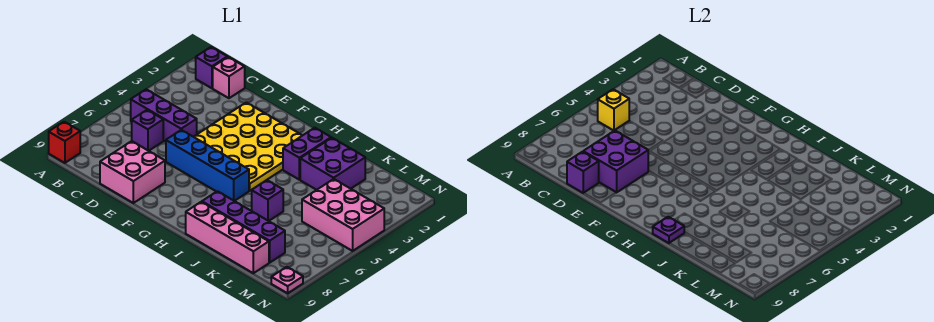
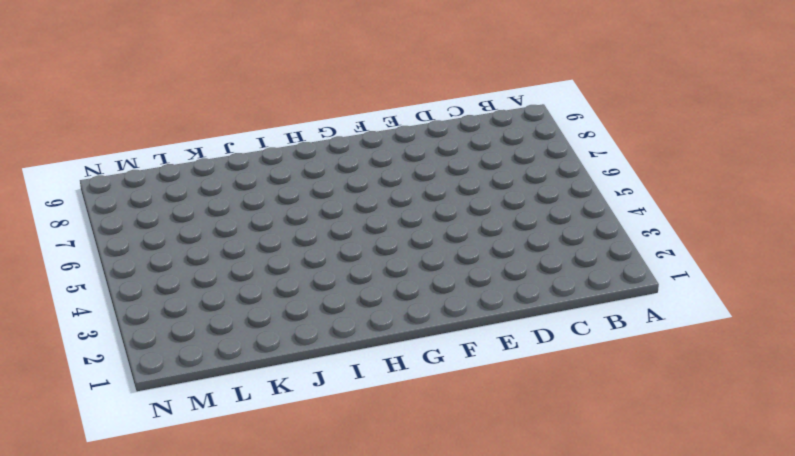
none -> red brick A9 level 1
none -> purple brick B1 level 1
none -> purple brick B5:D5 level 1

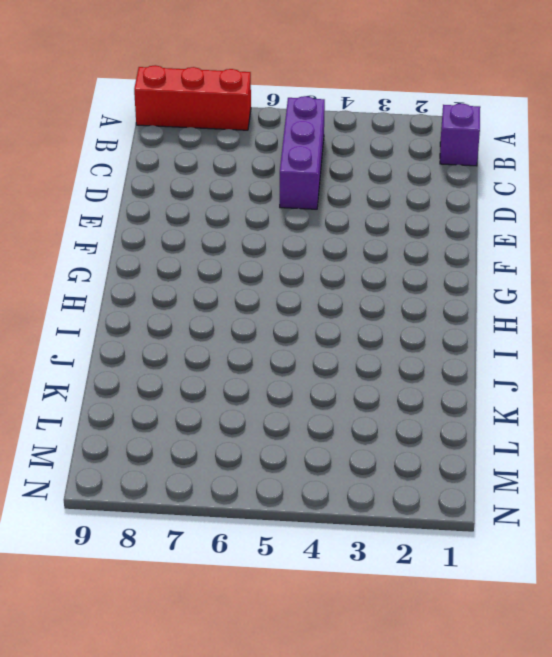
red brick A7:A9 level 1 -> red brick A9 level 1
none -> pink brick C1 level 1
none -> purple brick C6 level 1
none -> pink brick D8:E9 level 1

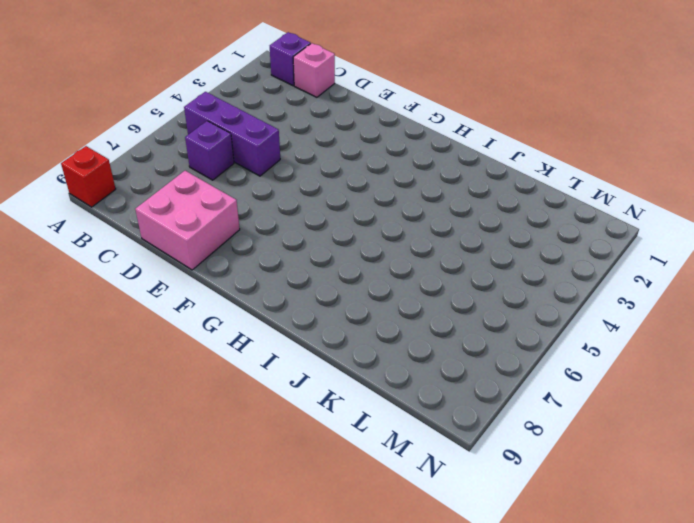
none -> yellow plate E2:H5 level 1
none -> blue brick E6:H6 level 1
none -> purple brick I2:I3 level 1

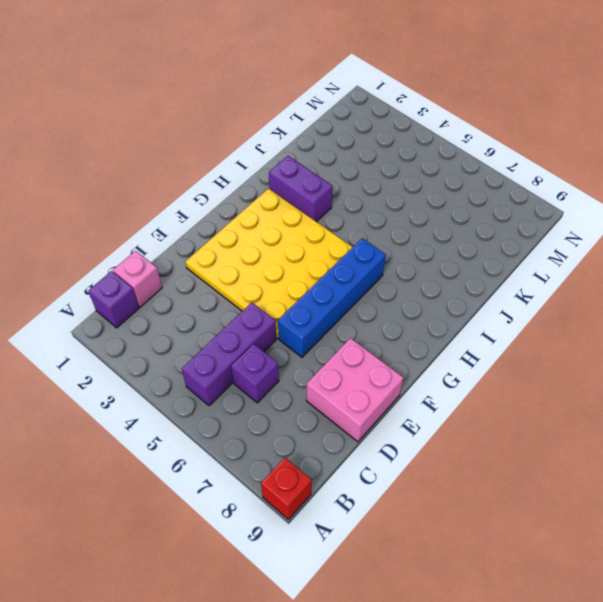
none -> purple brick I8:L8 level 1
none -> pink brick I9:L9 level 1
none -> purple brick J2:K3 level 1

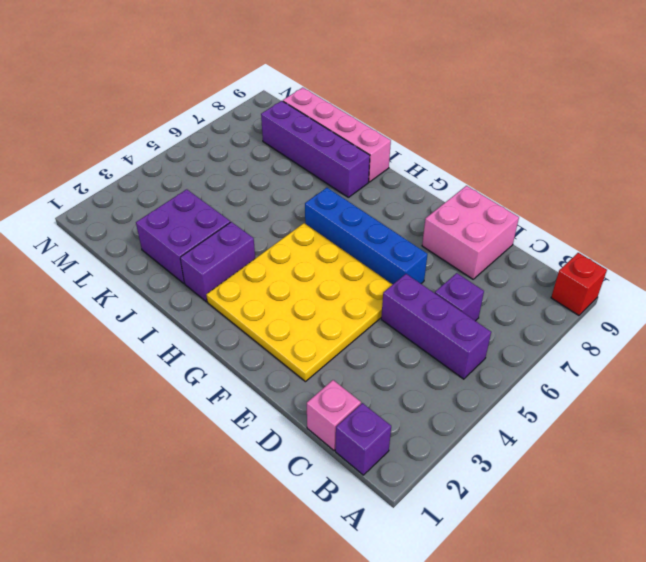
none -> purple brick J6 level 1
none -> pink brick L4:N5 level 1
none -> pink plate N9 level 1

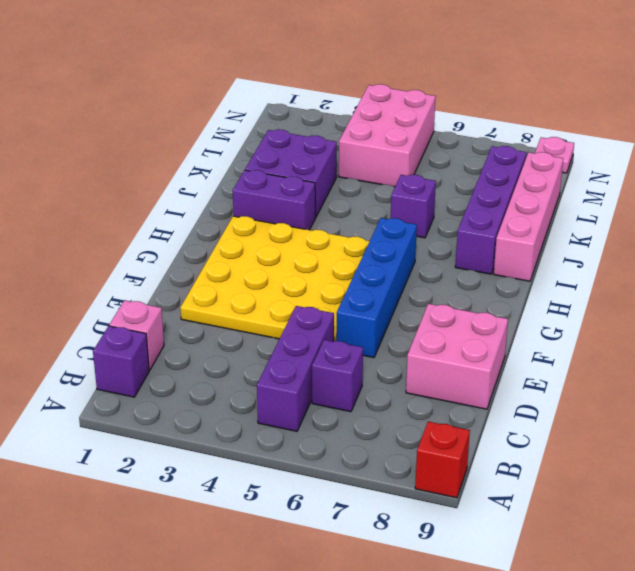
none -> yellow brick B5 level 2
none -> purple brick D7:E8 level 2
none -> purple brick D9 level 2

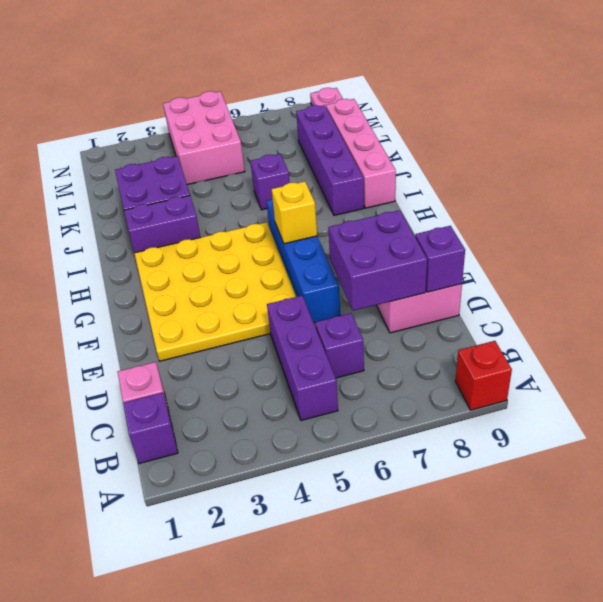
yellow brick G6 level 2 -> yellow brick B5 level 2
none -> purple plate I9 level 2

